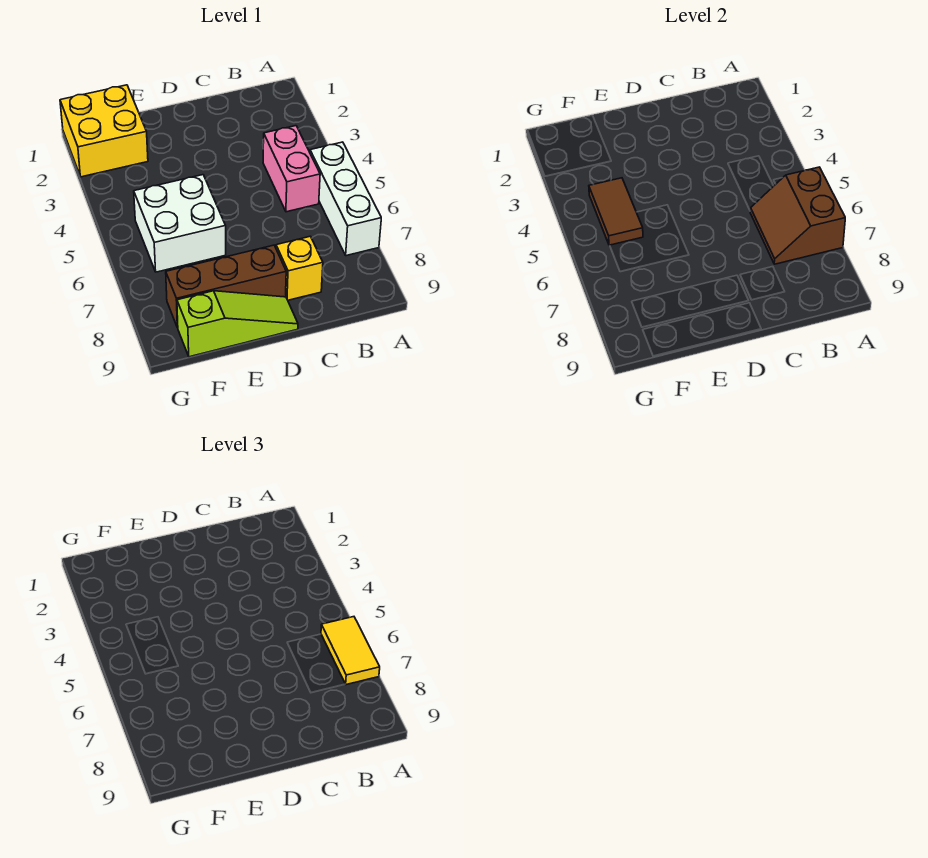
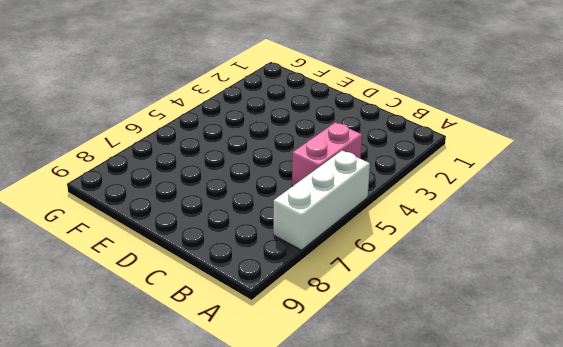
none -> yellow brick C8 level 1
none -> brown brick D8:F8 level 1

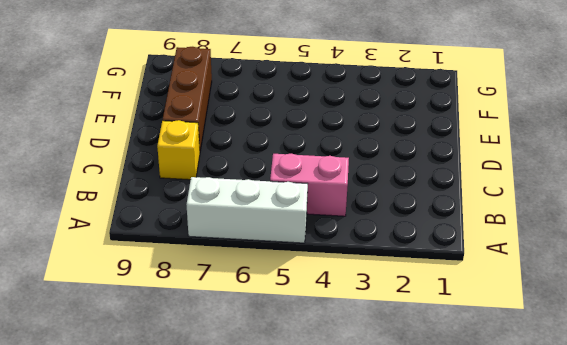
none -> lime slope D9:F9 level 1 top F
none -> white brick E5:F6 level 1

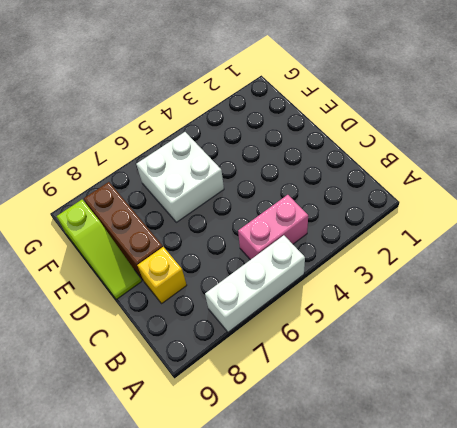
none -> yellow brick F1:G2 level 1
none -> brown slope A6:B7 level 2 top A

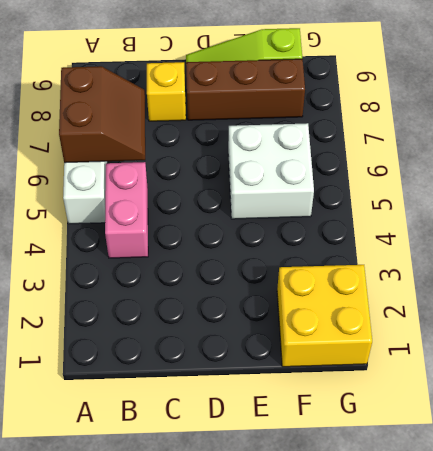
none -> brown tile F4:F5 level 2
none -> yellow tile A6:A7 level 3

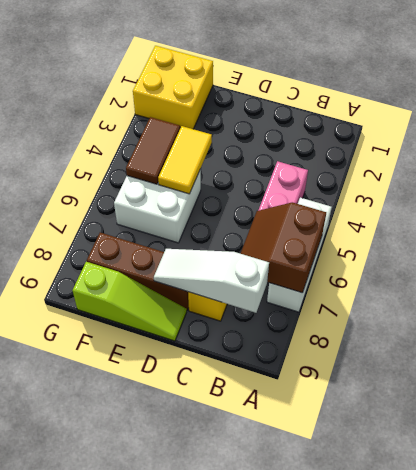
white slope B8:D8 level 2 top B -> none
yellow tile E4:E5 level 2 -> yellow tile A6:A7 level 3

